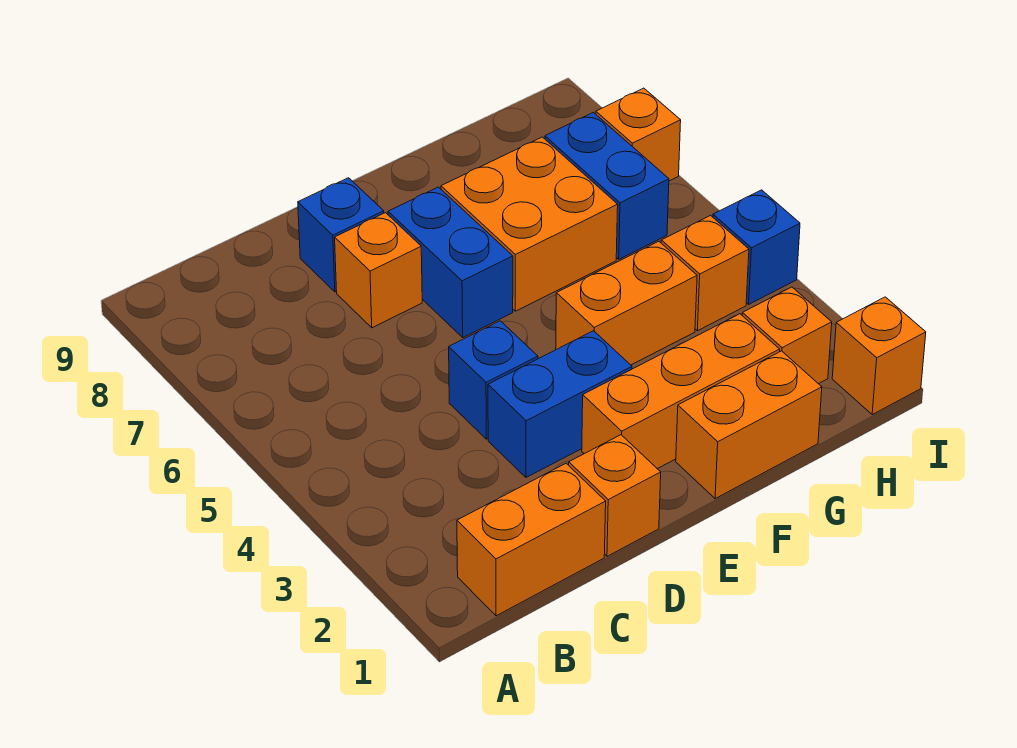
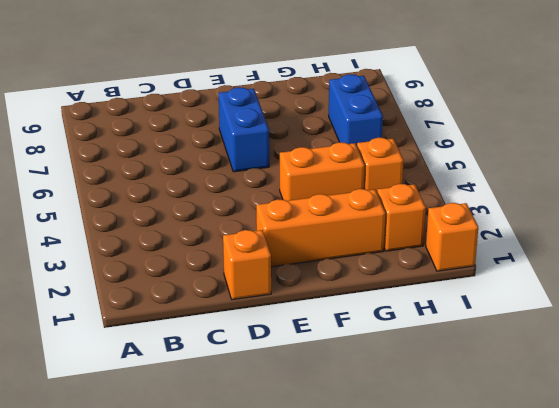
none -> orange brick B1:C1 level 1
none -> blue brick D3:E3 level 1
none -> blue brick D4 level 1

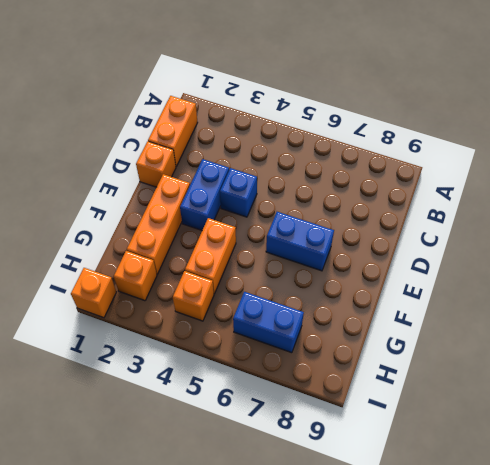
none -> orange brick D7 level 1
none -> blue brick D8 level 1
none -> orange brick F1:G1 level 1

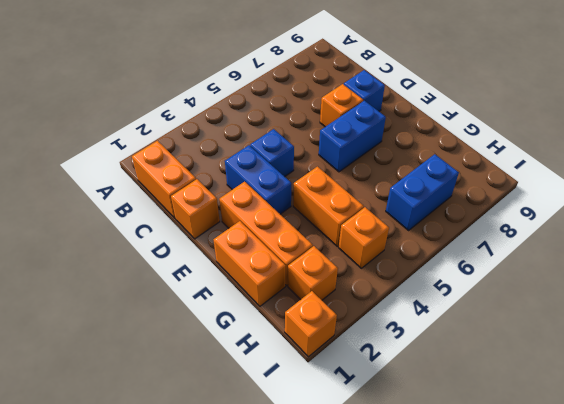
none -> orange brick F6:G7 level 1
none -> blue brick I4 level 1
none -> orange brick I7 level 1

